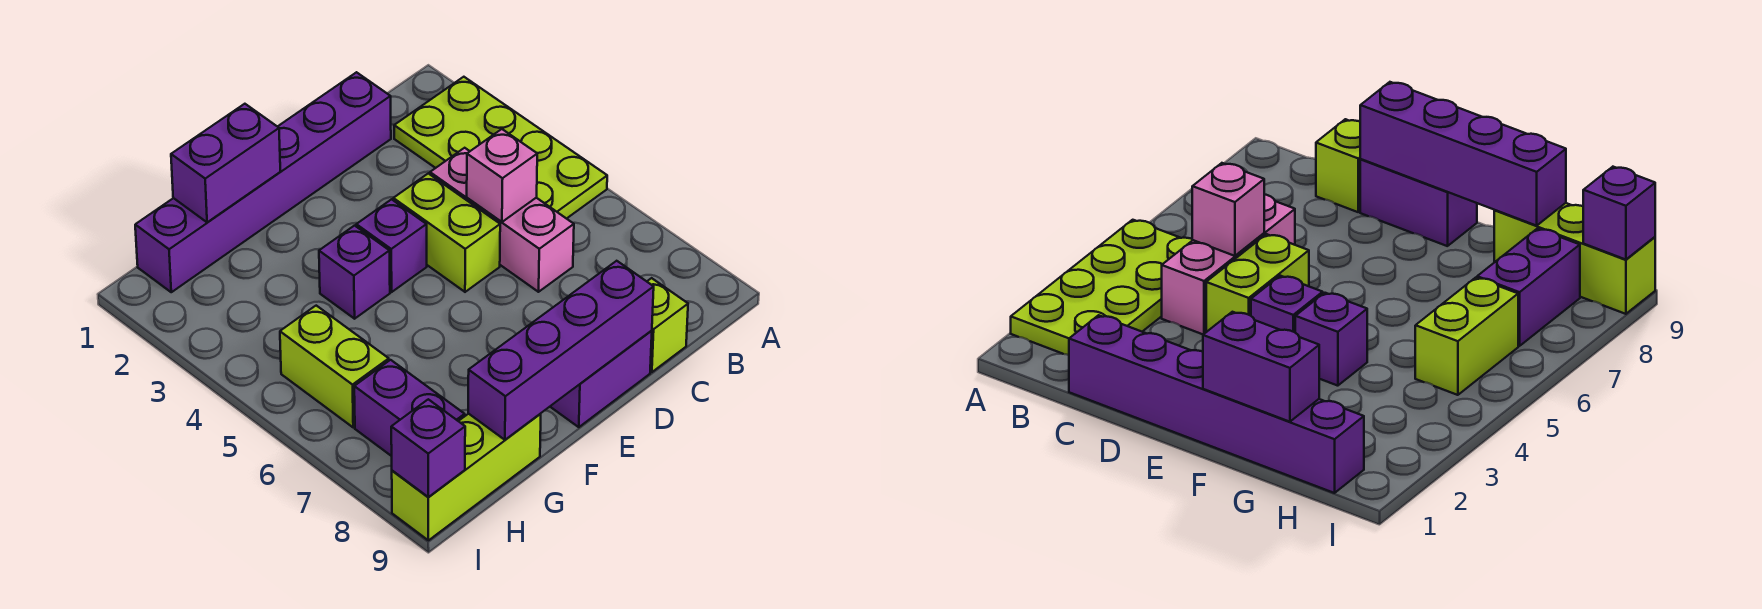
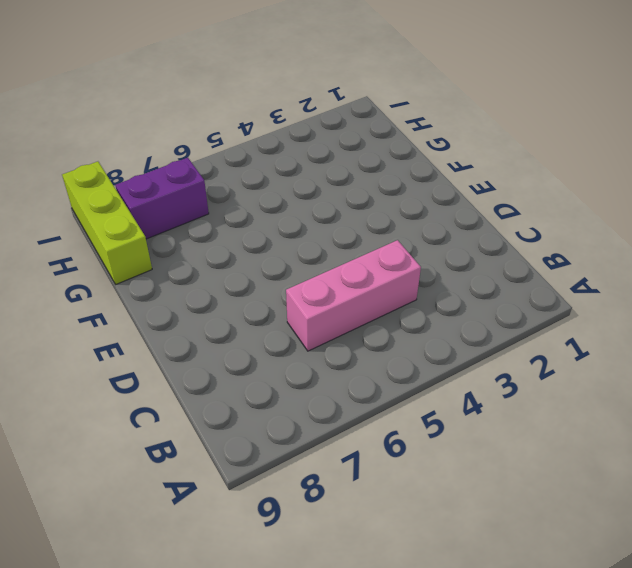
none -> lime plate A2:B5 level 1
none -> purple brick C1:H1 level 1
none -> lime brick C9 level 1

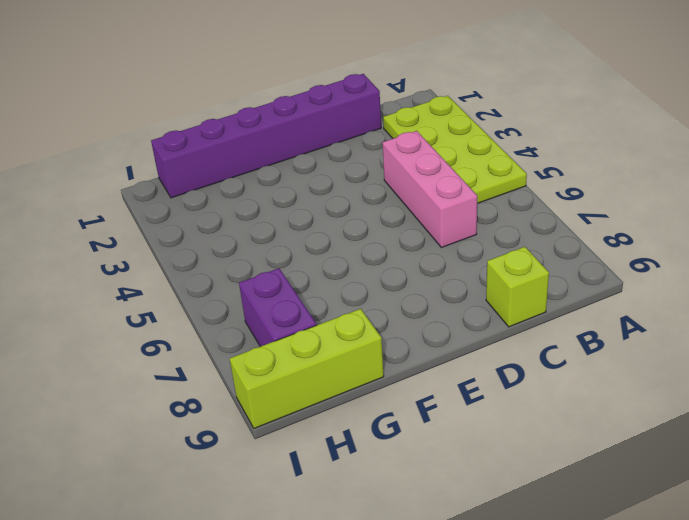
none -> lime brick D4:D5 level 1
none -> purple brick D9:E9 level 1
none -> purple brick E4 level 1

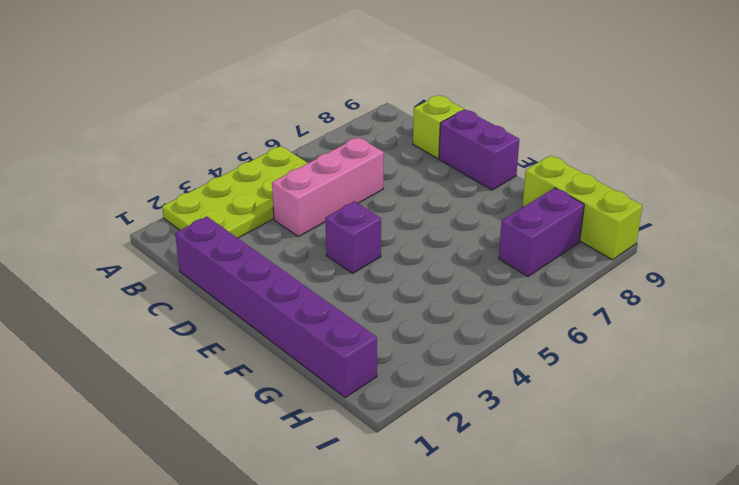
none -> lime brick D4:D5 level 1
none -> purple brick F4 level 1
none -> lime brick H5:H6 level 1

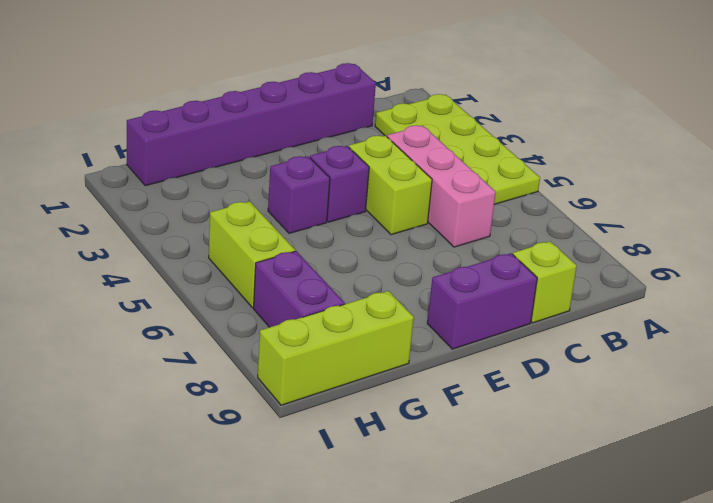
none -> pink brick C5 level 2
none -> purple brick D9:G9 level 2
none -> purple brick F1:G1 level 2

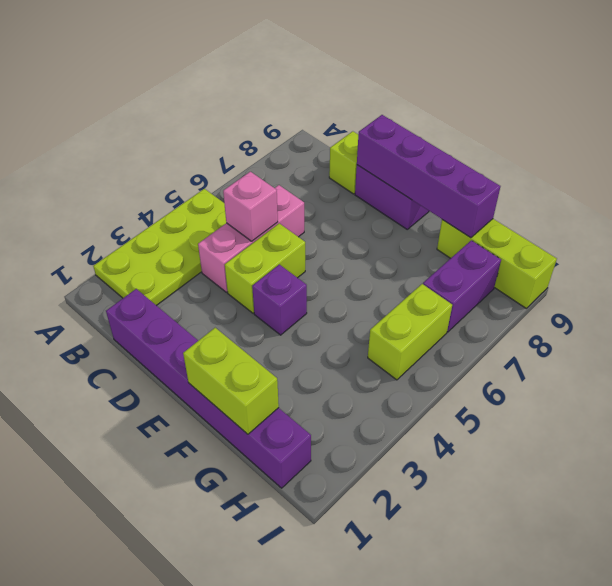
lime brick F1:G1 level 2 -> purple brick F1:G1 level 2
none -> purple brick F4 level 1
none -> purple brick I9 level 2

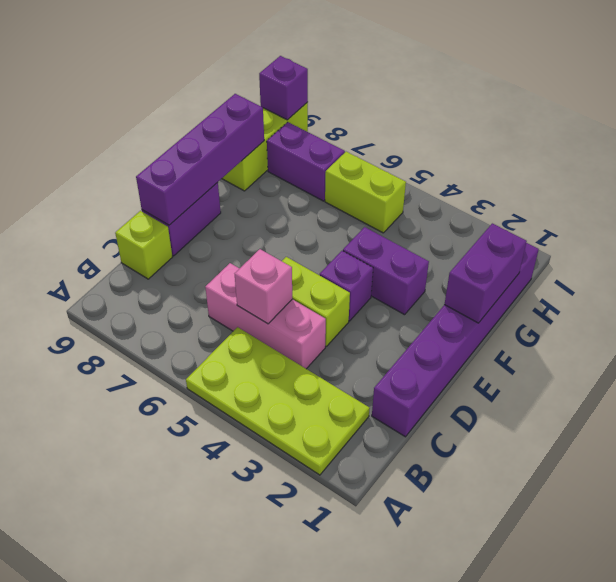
purple brick F3:F4 level 1 -> purple brick F4 level 1

